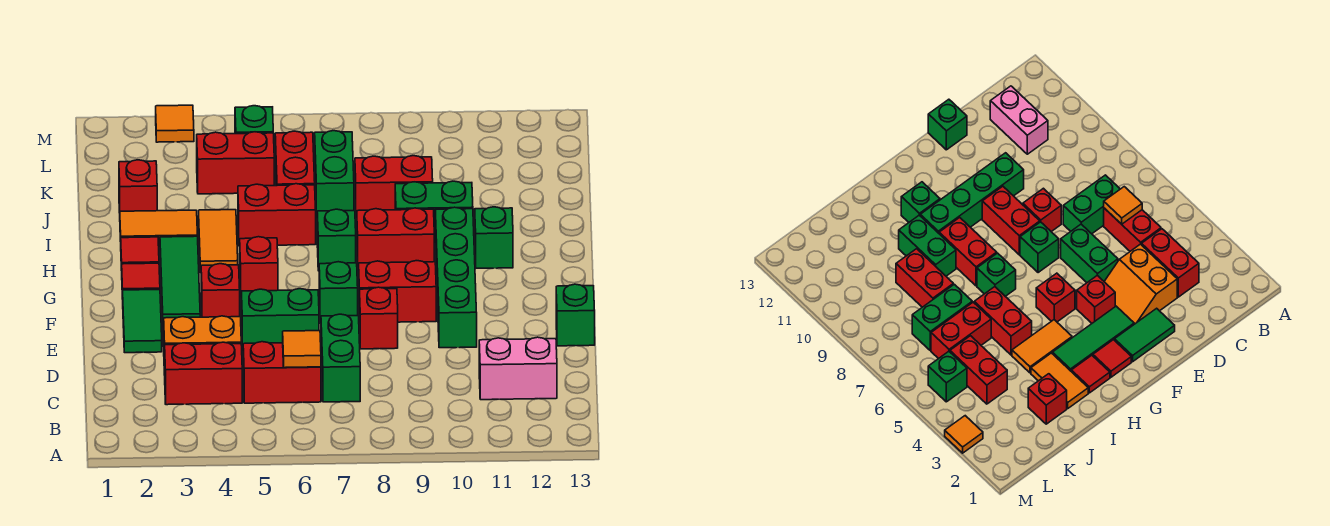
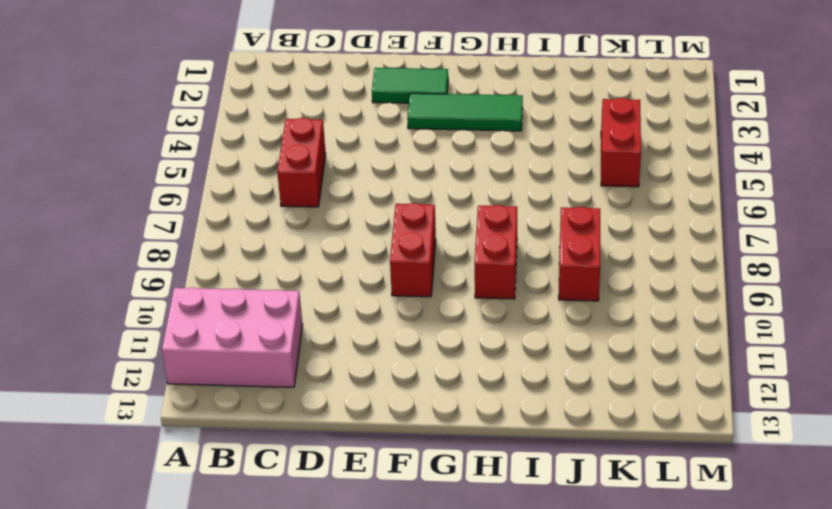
pink brick A11:C12 level 1 -> pink brick C11:C12 level 1
none -> red brick C3:C4 level 1
none -> green brick C7:D7 level 1
none -> orange slope D3:E4 level 1 top D
none -> green brick E5:E6 level 1

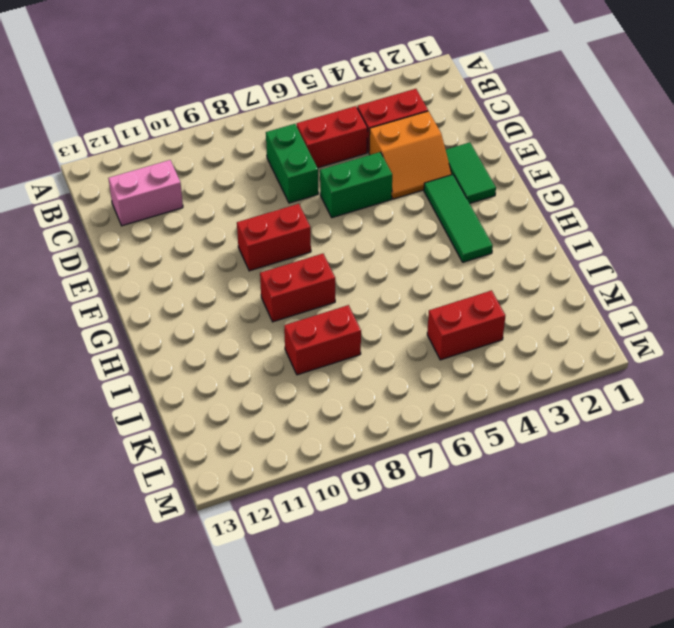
none -> red brick E8 level 1
none -> green brick E10:H10 level 1
none -> green brick E13 level 1
none -> red brick F4 level 1

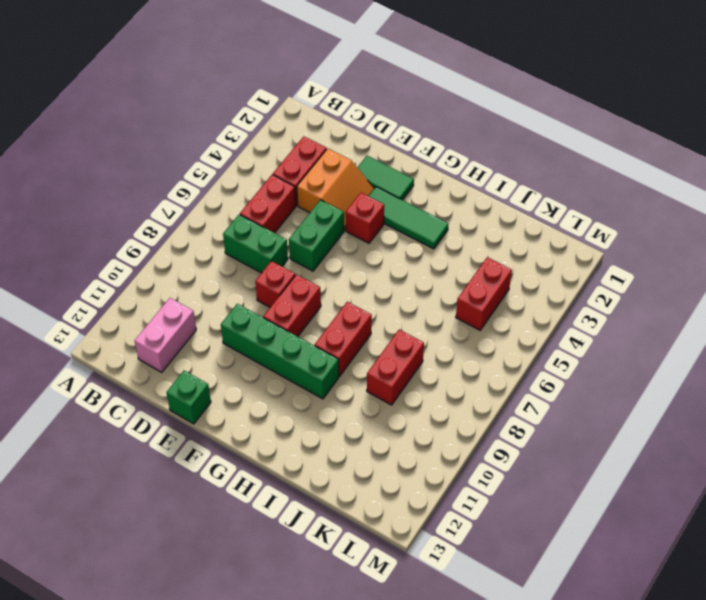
none -> green brick F7 level 1
none -> red tile G2 level 1
none -> red brick G5 level 1
none -> red tile H2 level 1

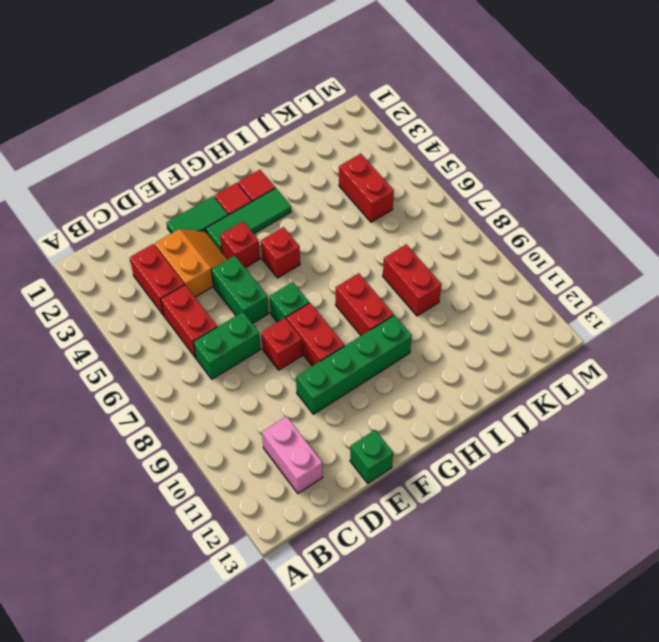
none -> orange tile H4:I4 level 1
none -> green brick H7 level 1
none -> green brick H11 level 1
none -> orange tile I2:I3 level 1

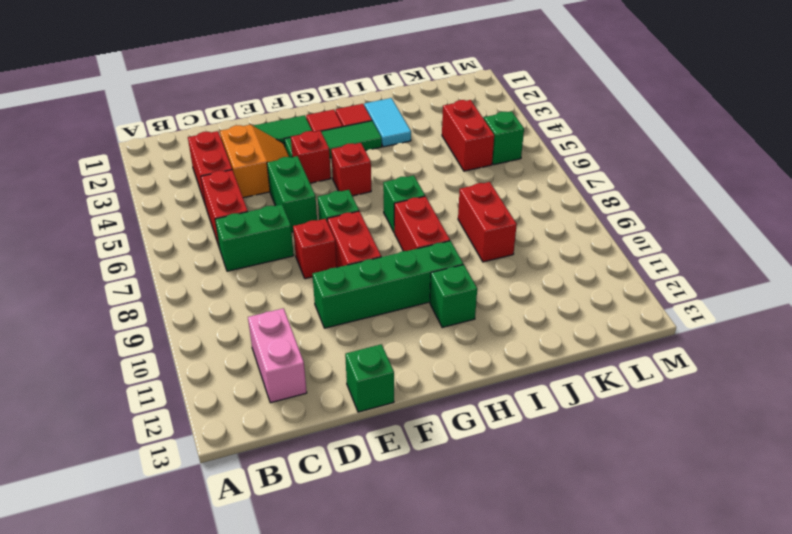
cyan tile I2:I3 level 1 -> orange tile I2:I3 level 1
none -> orange tile H4:I4 level 1
none -> red brick I5:I6 level 1
none -> green brick I9:I10 level 1
none -> red brick J2 level 1

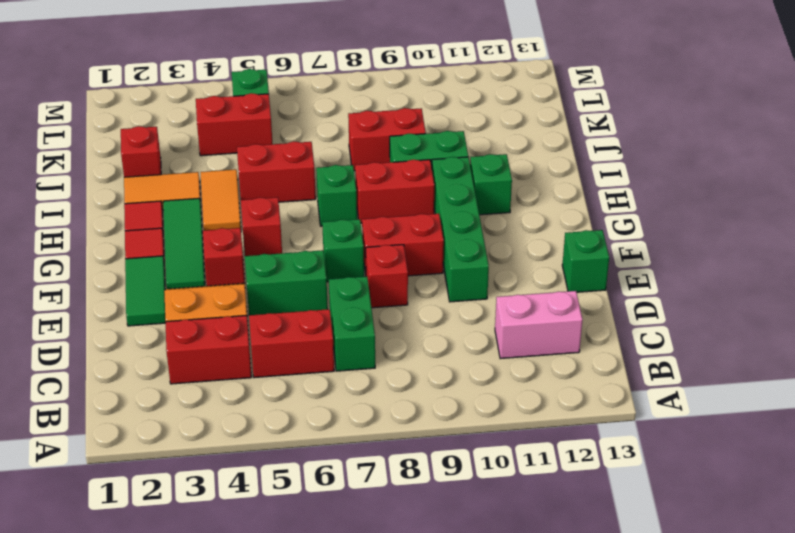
none -> red brick J6:K6 level 1
none -> green brick J7:K7 level 1
none -> orange tile M3 level 1
none -> orange tile C6 level 2

